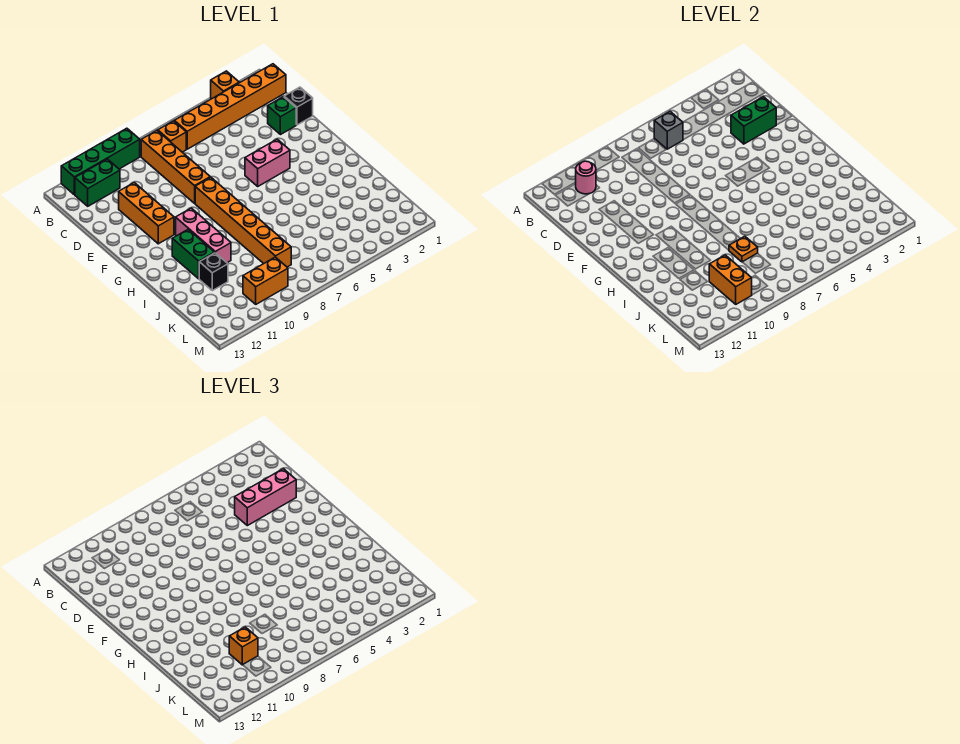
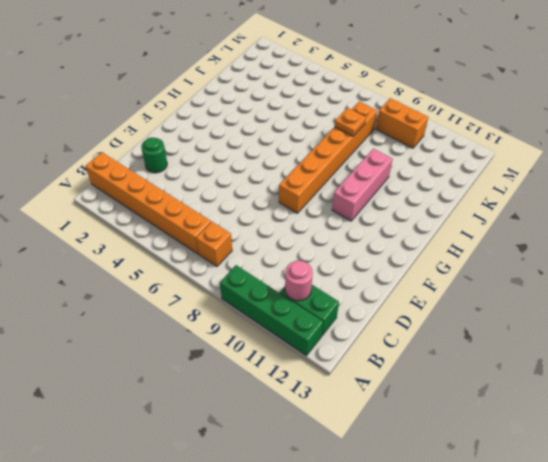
green round brick D2 level 1 -> green brick D2 level 1
none -> orange brick A3 level 1
none -> orange brick B8:E8 level 1
none -> black brick D1 level 1

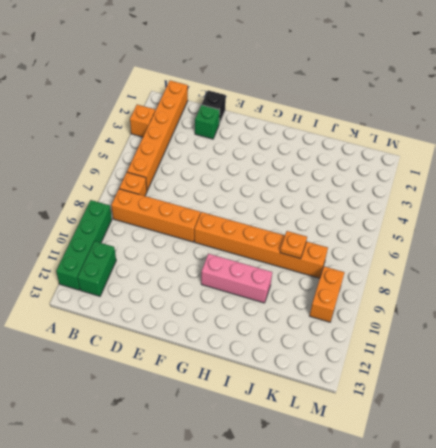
none -> orange brick D11:F11 level 1
none -> pink brick F4:F5 level 1
none -> green brick H11:I11 level 1

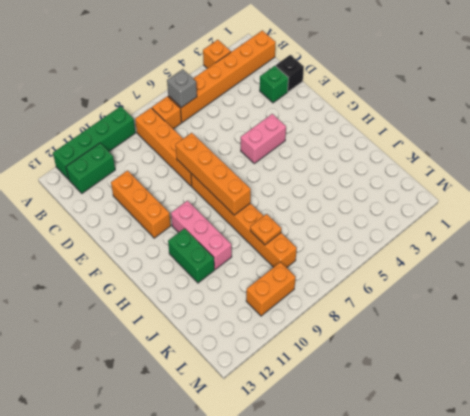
orange brick E8:H8 level 2 -> none
none -> black brick J11 level 1
none -> pink round brick B11 level 2
none -> green brick D2:D3 level 2

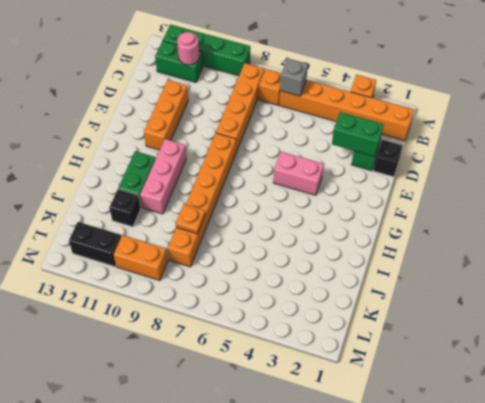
black brick L11:L12 level 1 -> none
none -> orange brick K10:L10 level 2
none -> pink brick D2:D4 level 3
none -> orange brick K10 level 3

